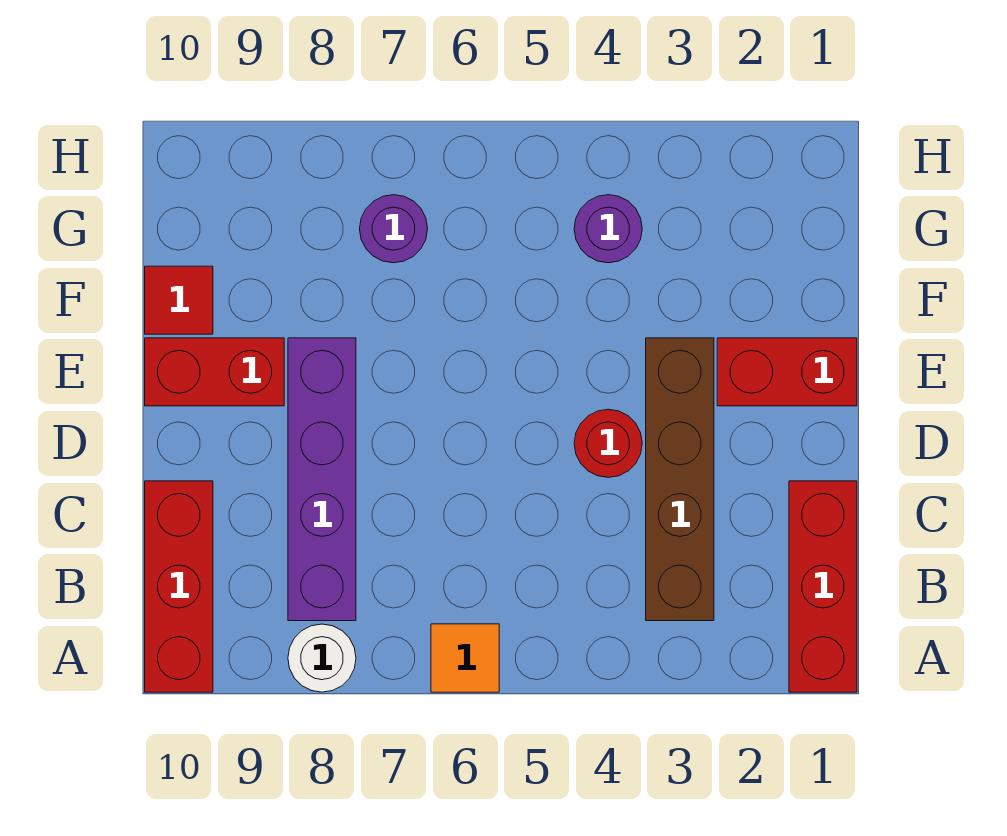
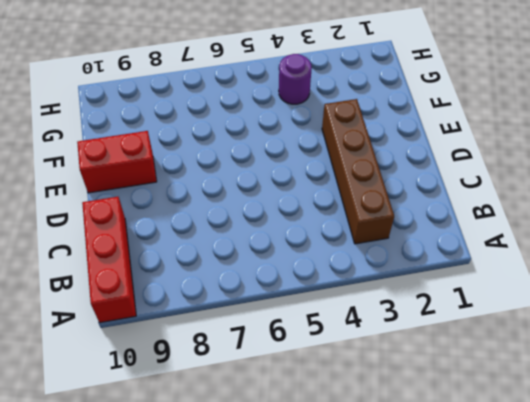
none -> red brick A1:C1 level 1
none -> orange tile A6 level 1
none -> white round brick A8 level 1

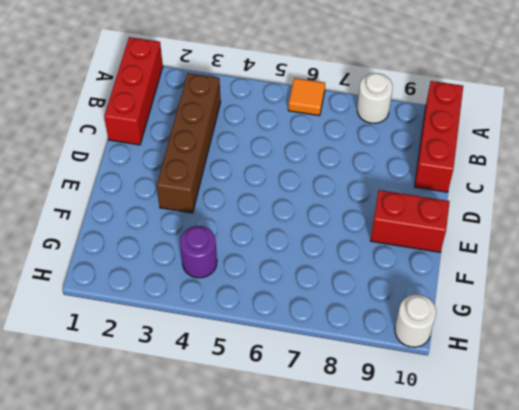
white round brick H10 level 1 -> none
none -> purple brick B8:E8 level 1
none -> red round brick D4 level 1
none -> red brick E1:E2 level 1

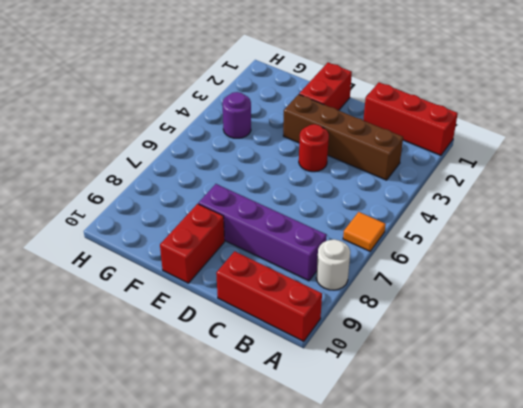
none -> red tile F10 level 1
none -> purple round brick G7 level 1

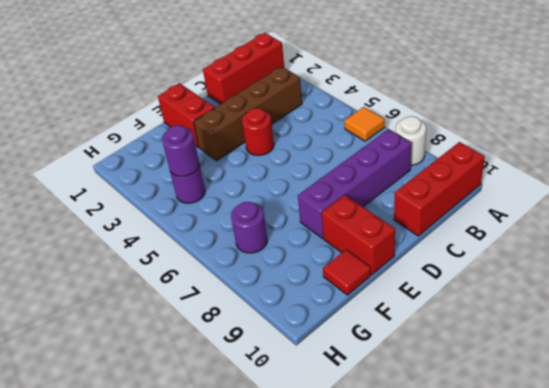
purple round brick G4 level 2 -> none

